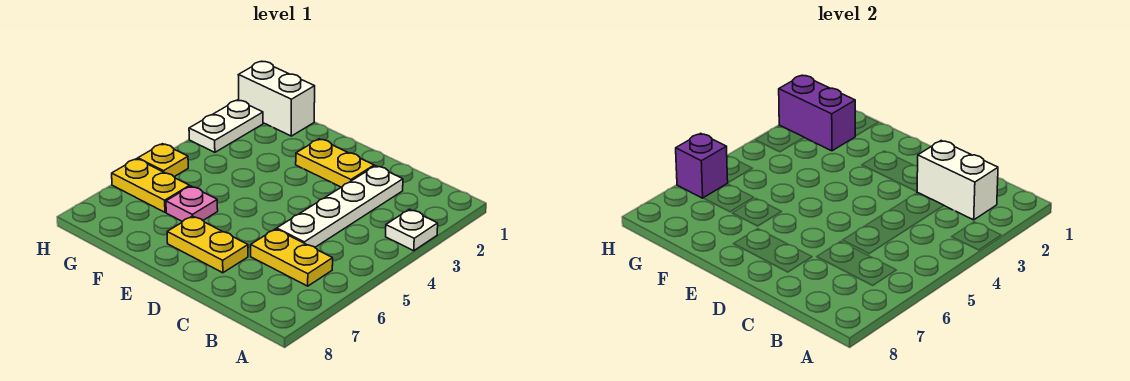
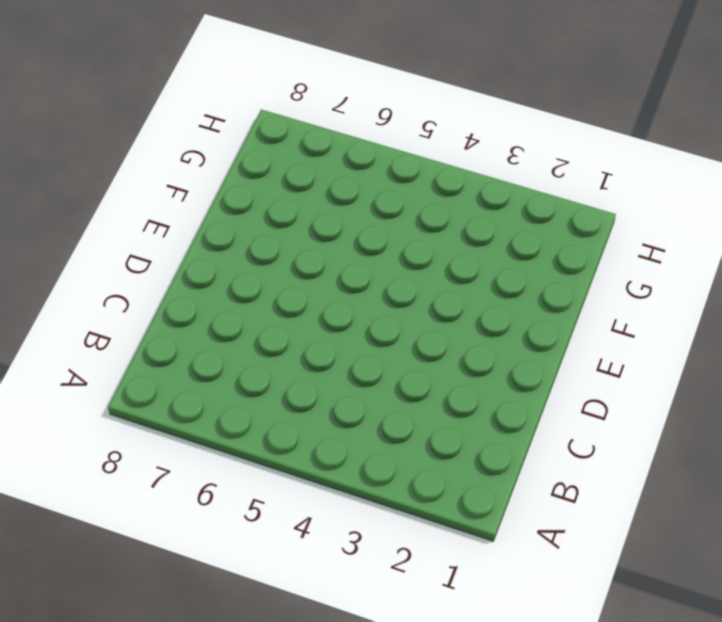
none -> white plate A3 level 1
none -> yellow plate B6:C6 level 1
none -> white plate C2:C5 level 1

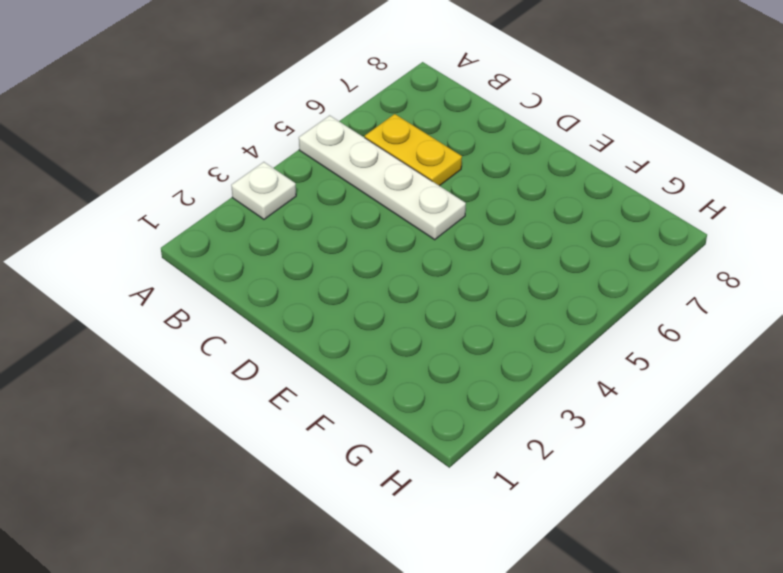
white plate A5:D5 level 1 -> white plate C2:C5 level 1
none -> yellow plate D2:E2 level 1
none -> yellow plate D7:E7 level 1
none -> pink plate F6 level 1

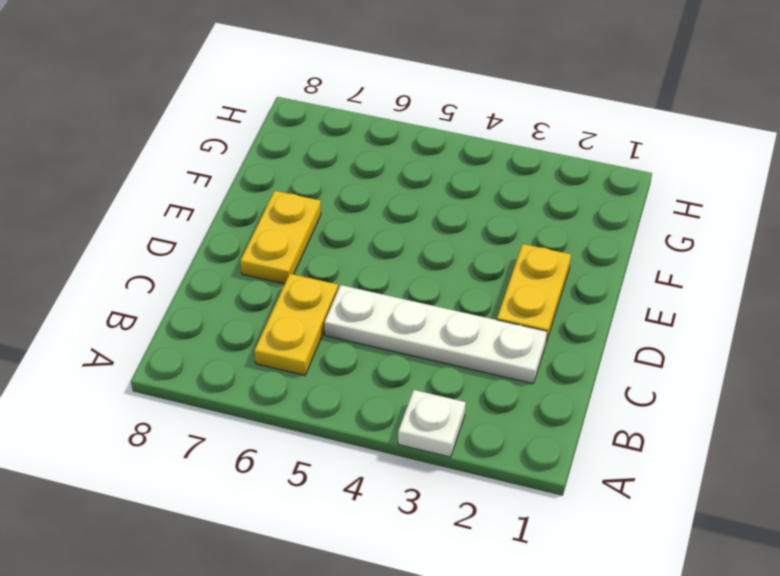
none -> pink plate F6 level 1
none -> white brick G1:H1 level 1
none -> yellow plate G6:H6 level 1

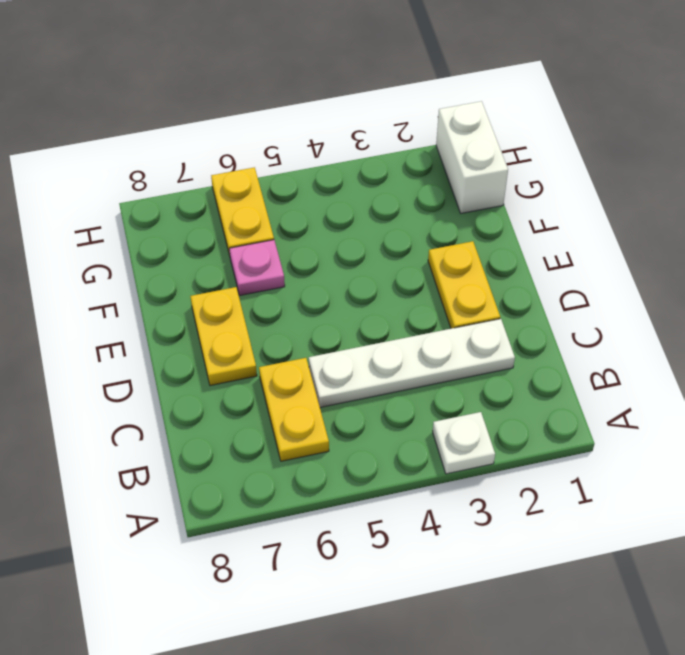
none -> white plate H2:H3 level 1
none -> yellow plate H5 level 1
none -> white brick B2:C2 level 2

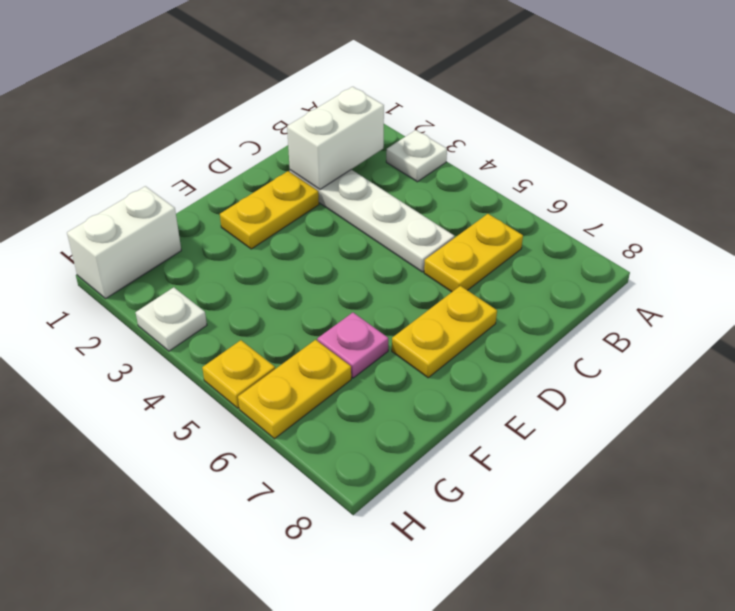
white plate H3 level 1 -> white plate H2:H3 level 1
none -> purple brick G2:H2 level 2
none -> purple brick H6 level 2

